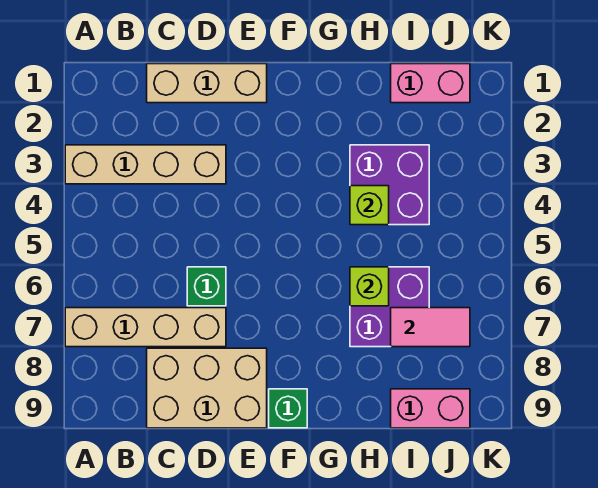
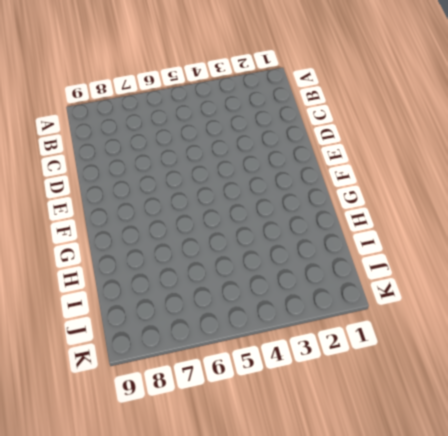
none -> tan brick A3:D3 level 1
none -> tan brick A7:D7 level 1
none -> tan brick C1:E1 level 1

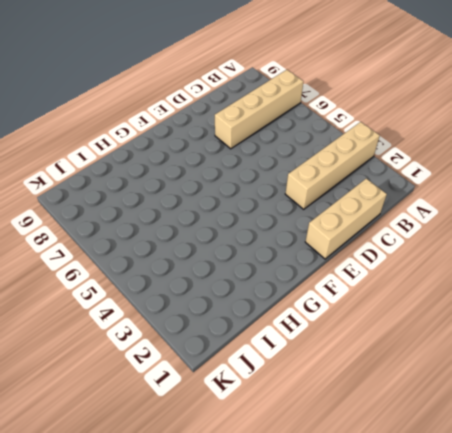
none -> tan brick C8:E9 level 1
none -> green brick D6 level 1
none -> green brick F9 level 1

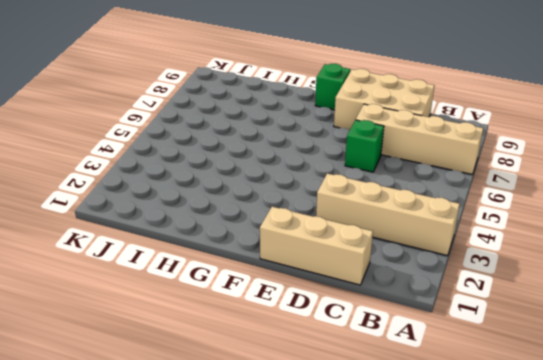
none -> purple brick H3:I4 level 1
none -> purple brick H6:I7 level 1
none -> pink brick I1:J1 level 1

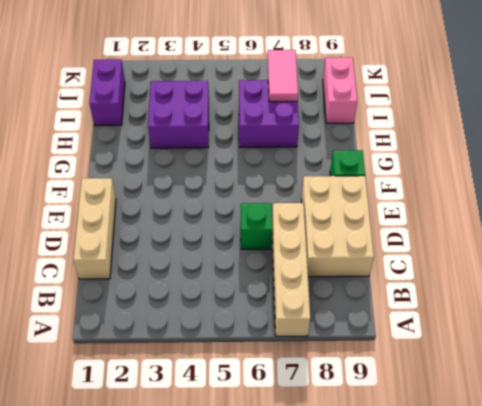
purple brick I1:J1 level 1 -> pink brick I1:J1 level 1
none -> tan brick A3:D3 level 1
none -> lime brick H4 level 2
none -> lime brick H6 level 2

